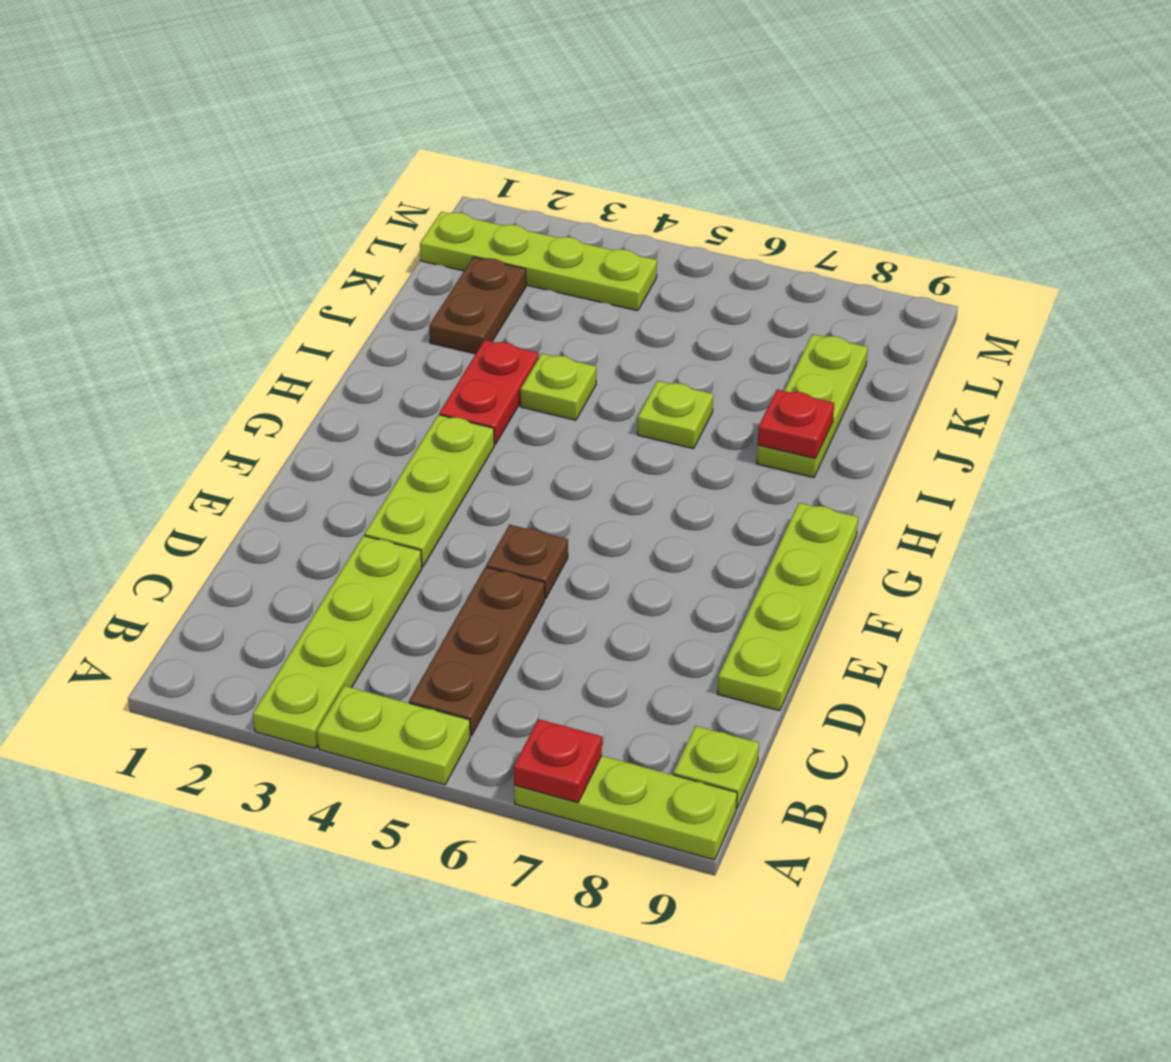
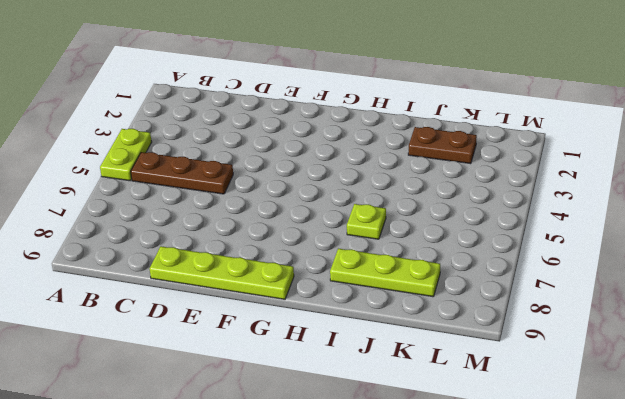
none -> lime plate A3:D3 level 1
none -> lime plate A7:A9 level 1
none -> lime plate B9 level 1

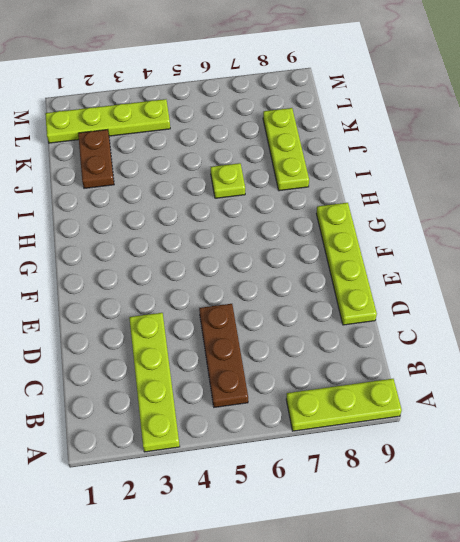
none -> lime plate A4:A5 level 1
none -> lime plate B9 level 1
none -> lime plate E3:G3 level 1

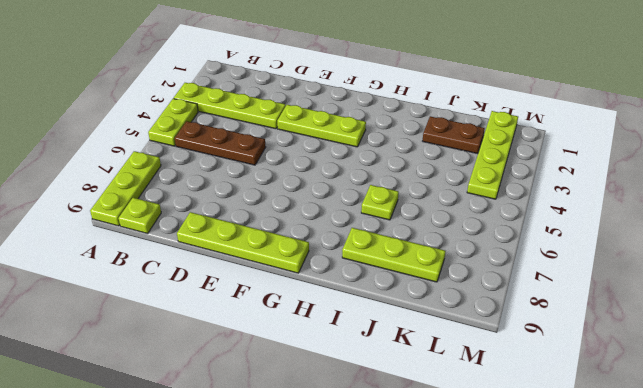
none -> brown plate E5 level 1
none -> red plate H3:I3 level 1
none -> lime plate I4 level 1

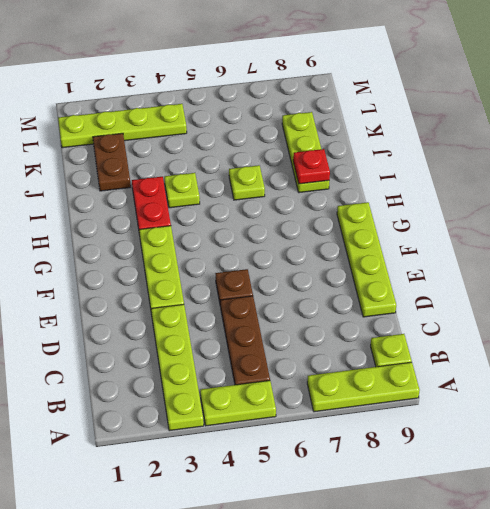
none -> red plate A7 level 2

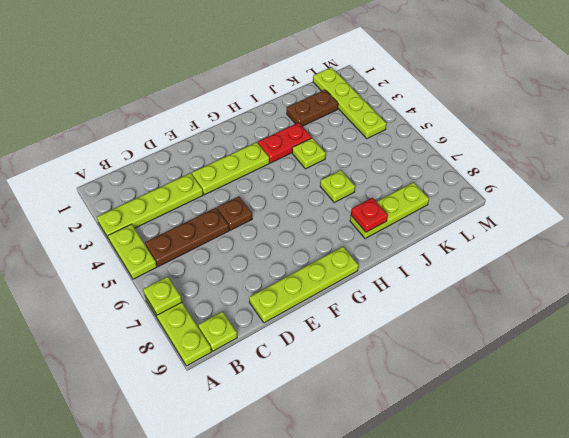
lime plate A7 level 2 -> red plate A7 level 2

